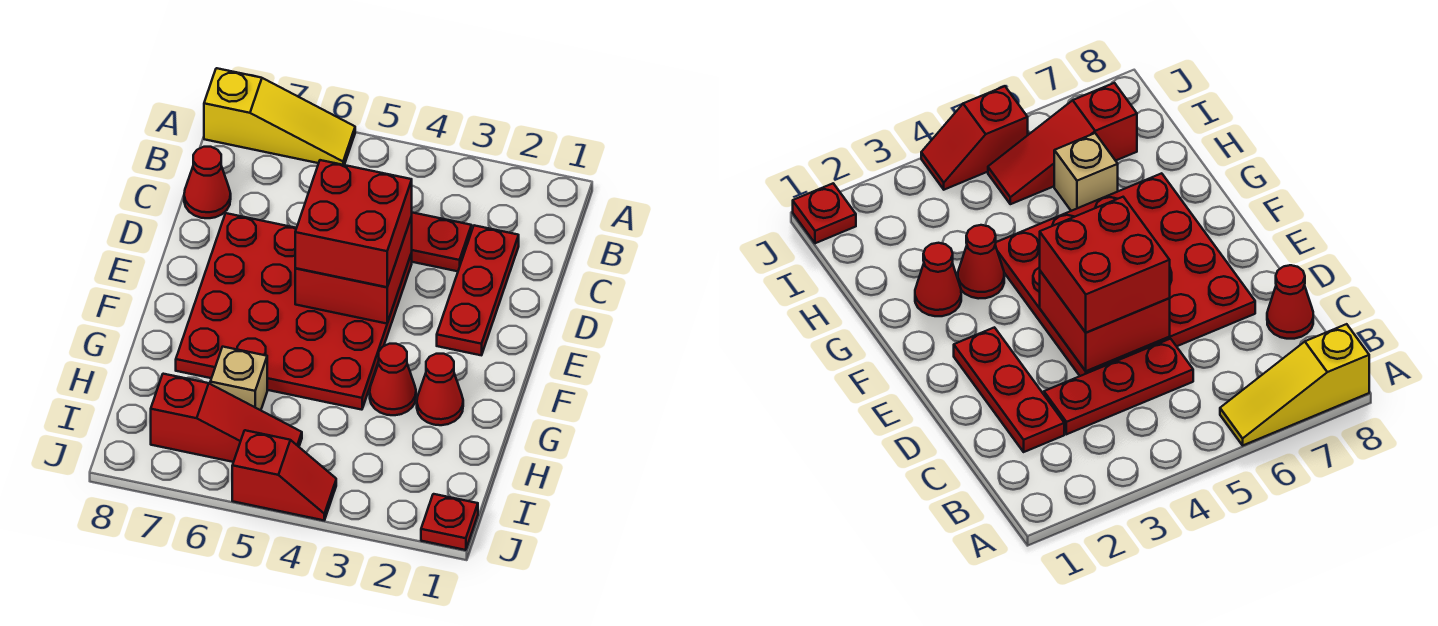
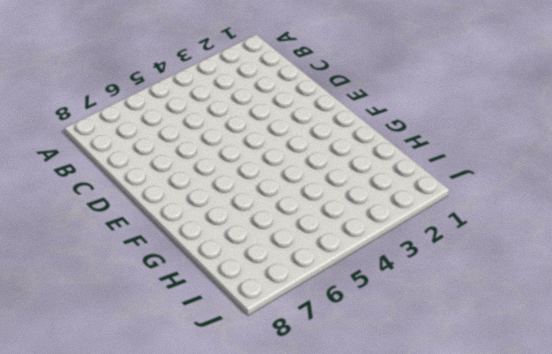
none -> yellow slope A6:A8 level 1 top 8
none -> red plate C2:E2 level 1
none -> red plate C3:C5 level 1

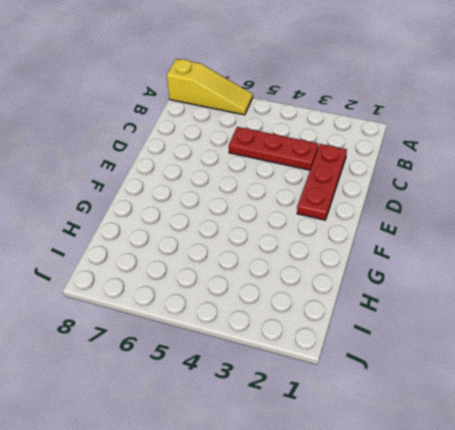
none -> red cone C8 level 1
none -> red plate D4:G7 level 1
none -> red cone G2 level 1

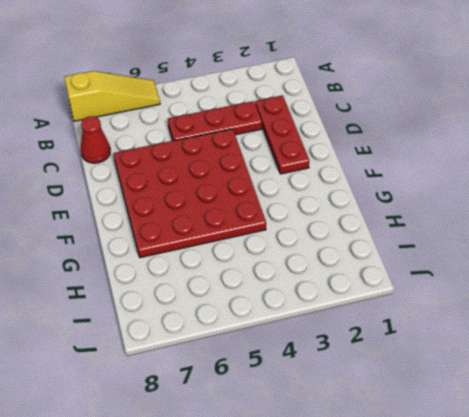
none -> red cone G2 level 1
none -> red cone G3 level 1
none -> tan brick H6 level 1

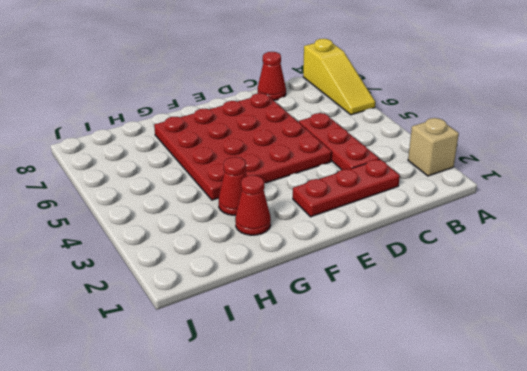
tan brick A2 level 1 -> tan brick H6 level 1
none -> red slope I5:I7 level 1 top 7
none -> red plate J1 level 1
none -> red slope J4:J5 level 1 top 5

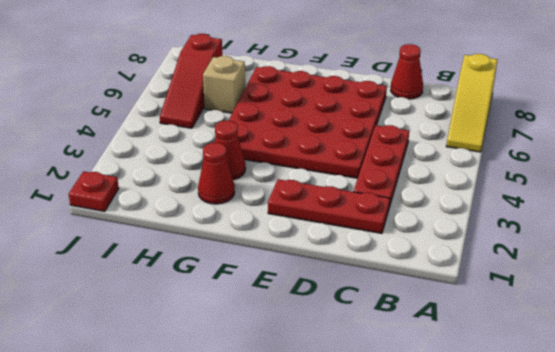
none -> red slope J4:J5 level 1 top 5
none -> red brick D4:E5 level 2
none -> red brick D4:E5 level 3

